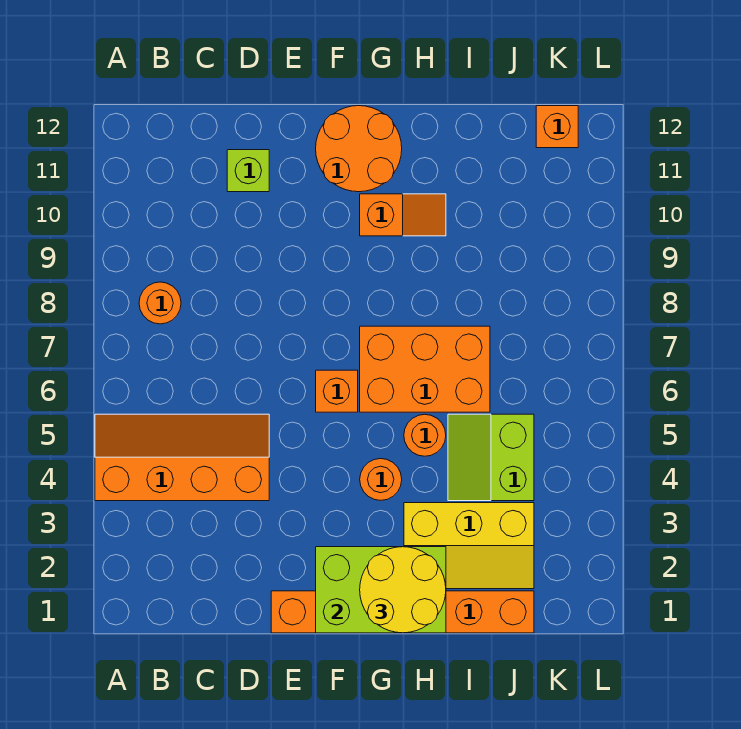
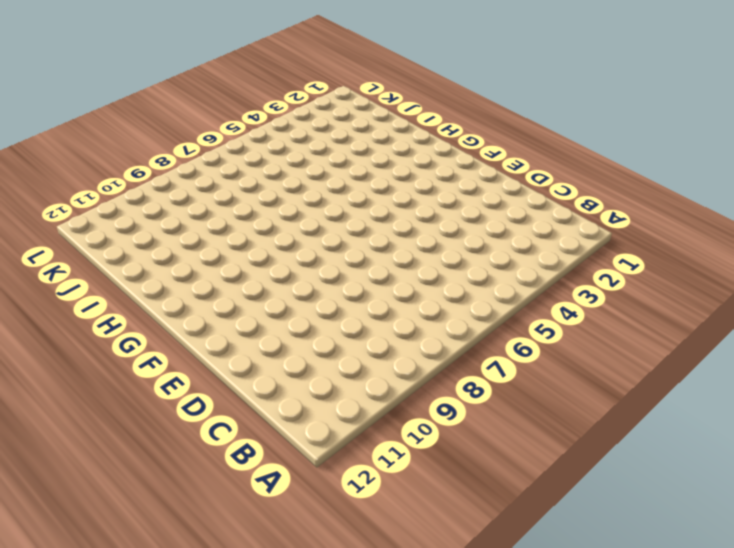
none -> orange slope A4:D5 level 1 top 4
none -> orange round brick B8 level 1
none -> lime brick D11 level 1

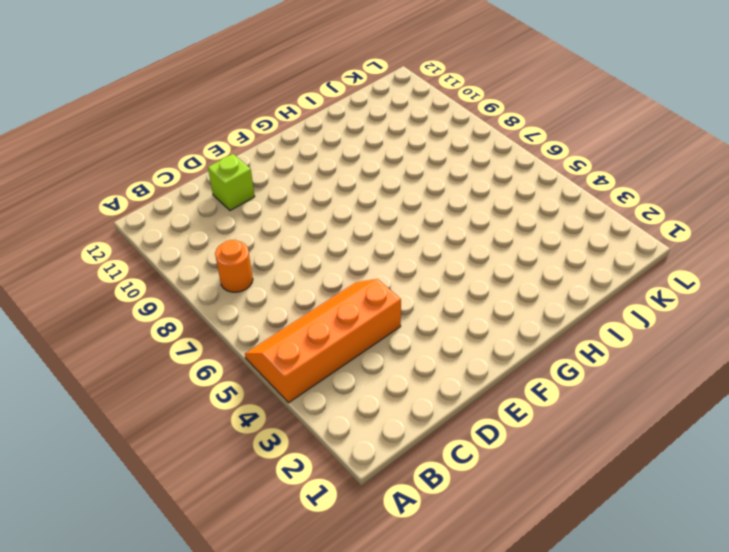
none -> orange brick E1:J1 level 1
none -> orange brick F6 level 1
none -> orange round brick F11:G12 level 1

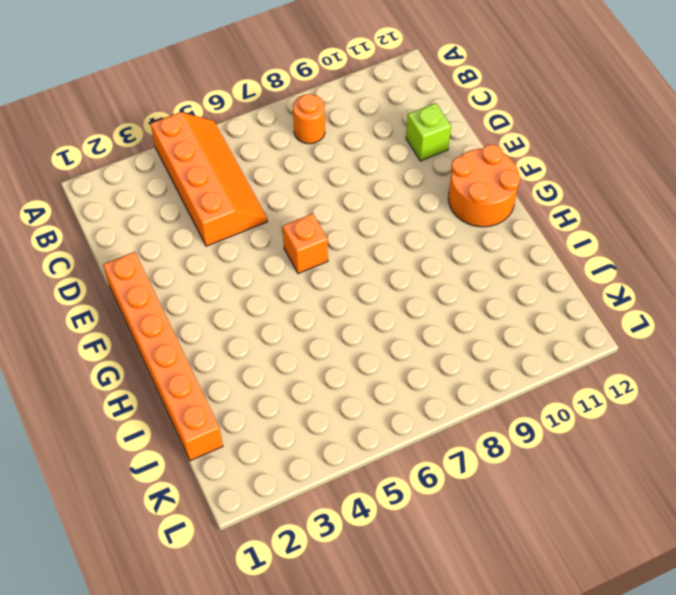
none -> orange round brick G4 level 1
none -> orange brick G6:I7 level 1
none -> orange slope G10:H10 level 1 top G

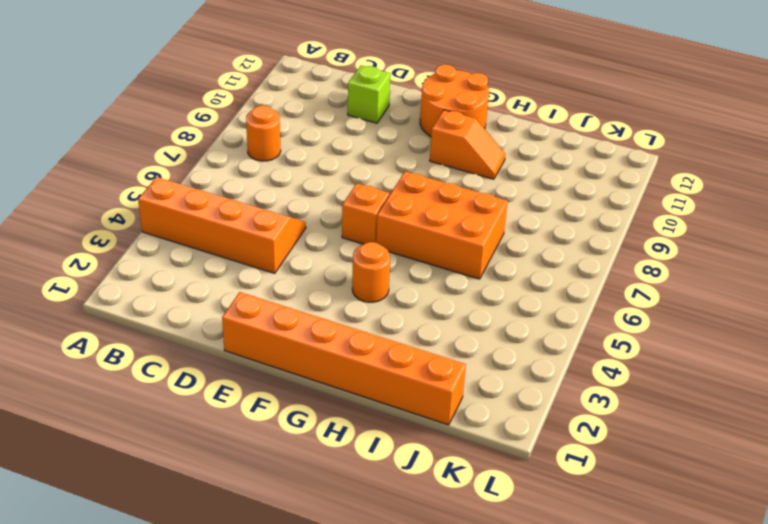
none -> yellow slope H2:J3 level 1 top 3
none -> orange round brick H5 level 1
none -> lime slope I4:J5 level 1 top J

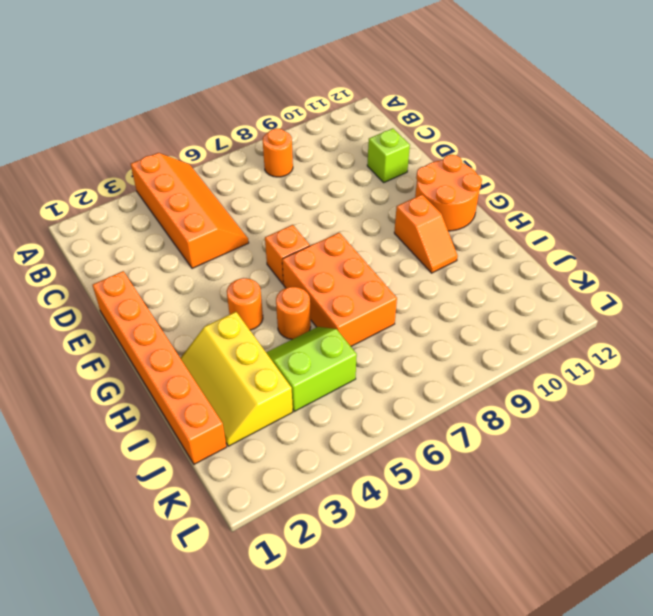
none -> orange brick K12 level 1
none -> lime brick F1:H2 level 2
none -> yellow round brick G1:H2 level 3

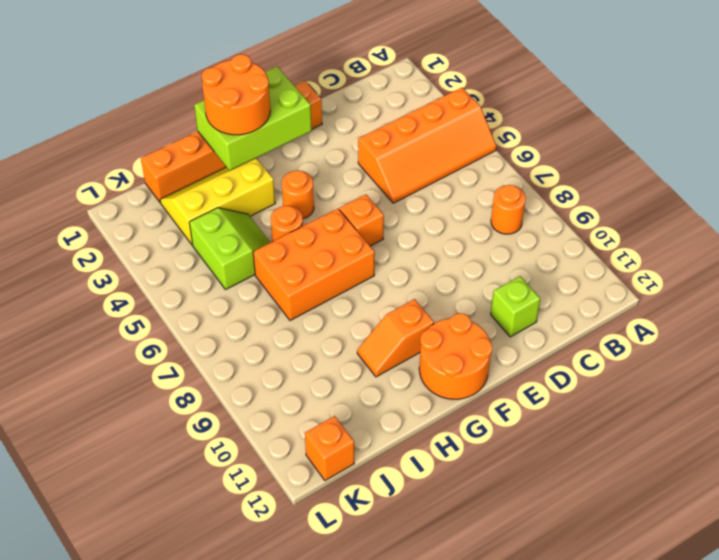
orange round brick G1:H2 level 3 -> yellow round brick G1:H2 level 3

